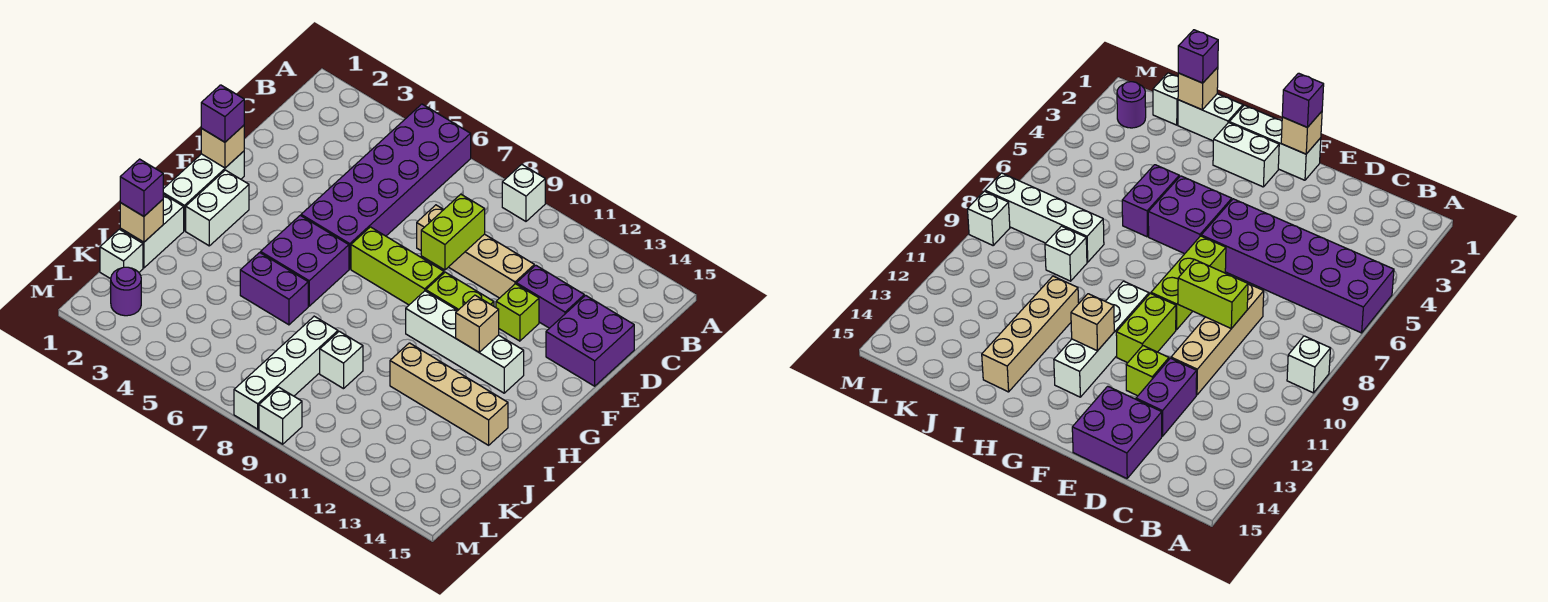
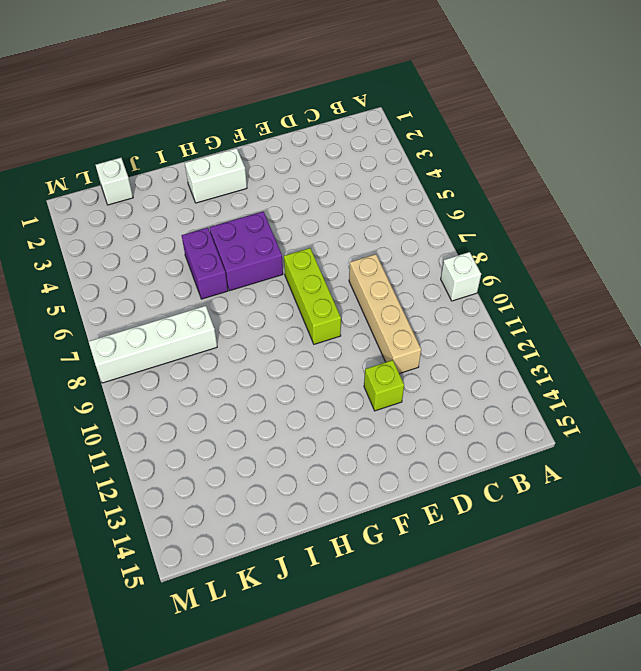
none -> purple brick A5:F6 level 1
none -> purple brick D12:D13 level 1
none -> purple brick D14:E15 level 1

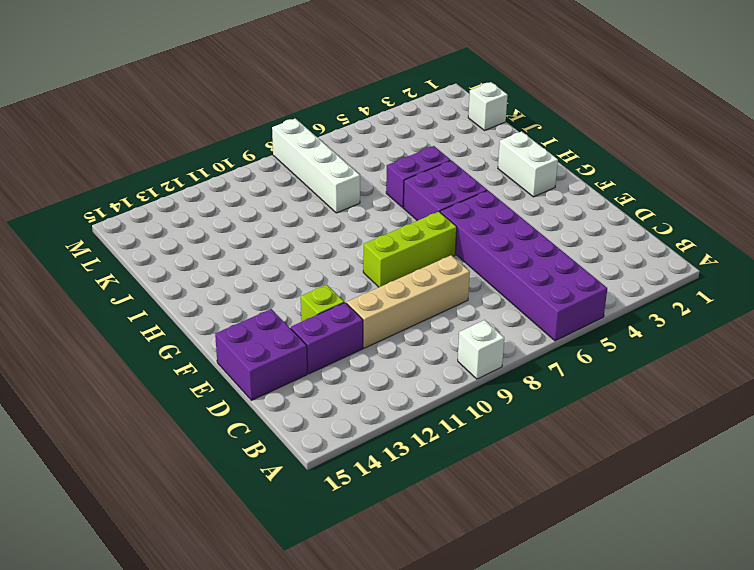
none -> white brick F1:H1 level 1
none -> lime brick F10:F11 level 1
none -> white brick G10:G13 level 1

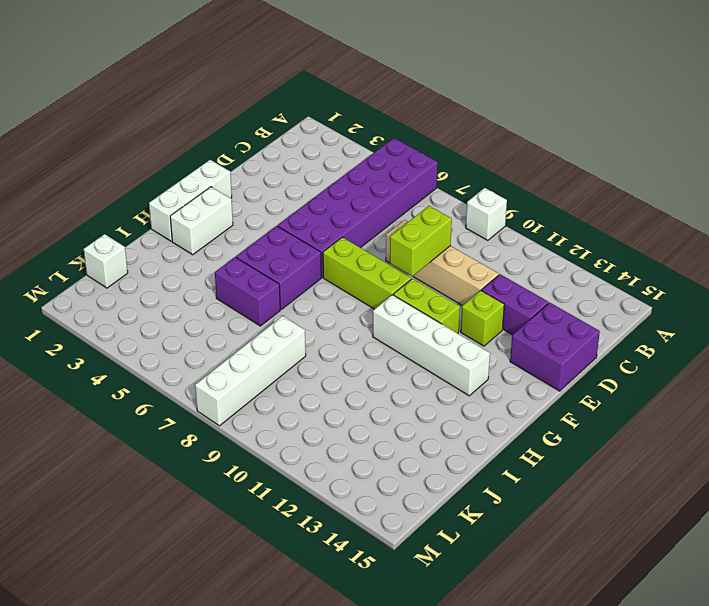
none -> white brick I1:J1 level 1
none -> tan brick I11:I14 level 1
none -> white brick J9 level 1

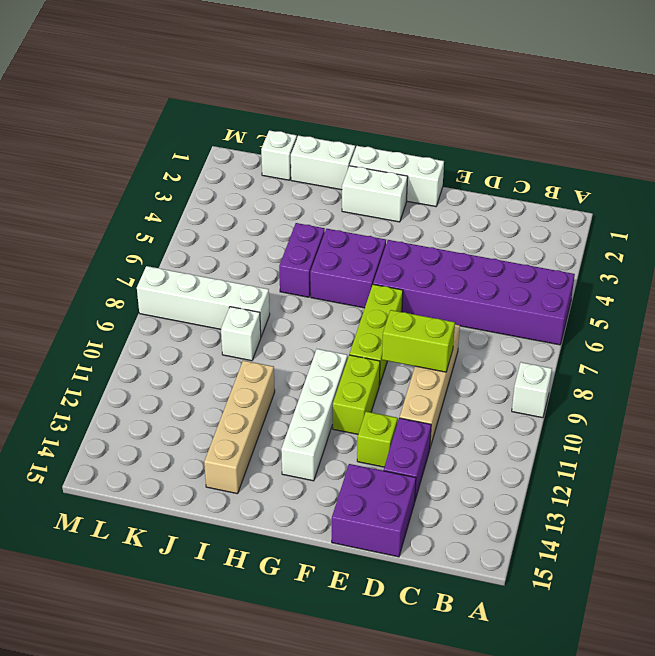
none -> purple round brick L2 level 1
none -> white brick M9 level 1
none -> tan brick F1 level 2

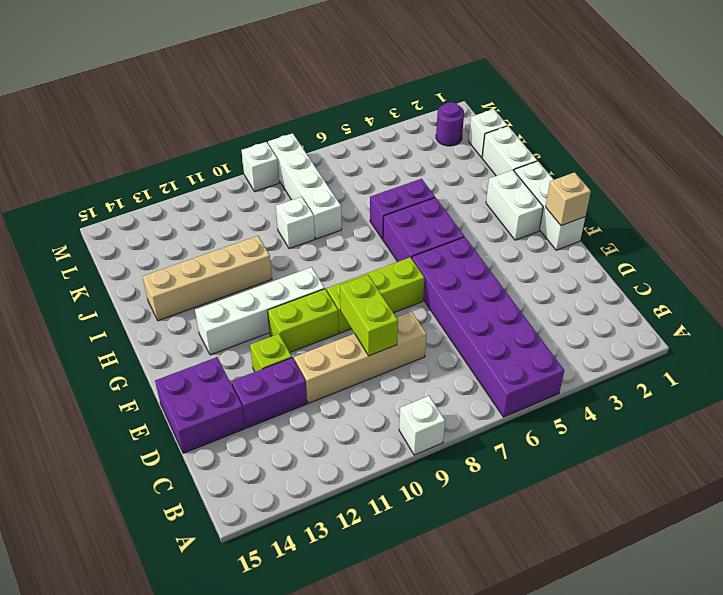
none -> tan brick G12 level 2
none -> tan brick J1 level 2
none -> purple brick F1 level 3

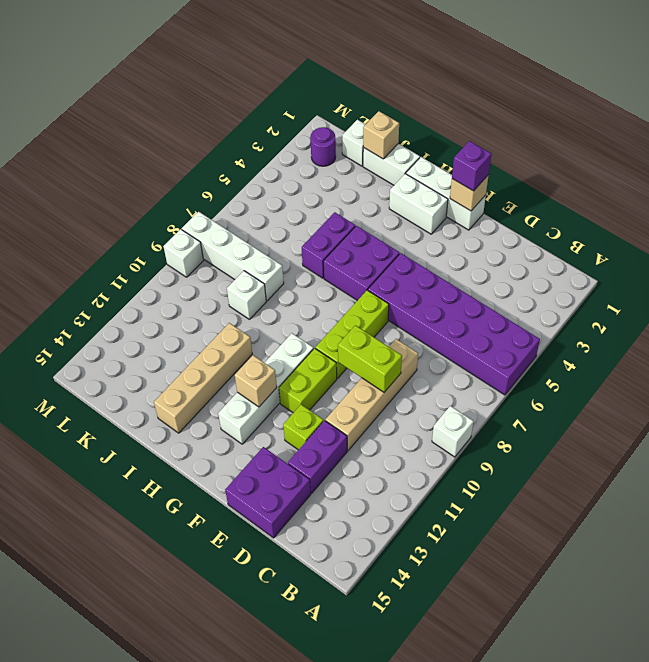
none -> purple brick J1 level 3

